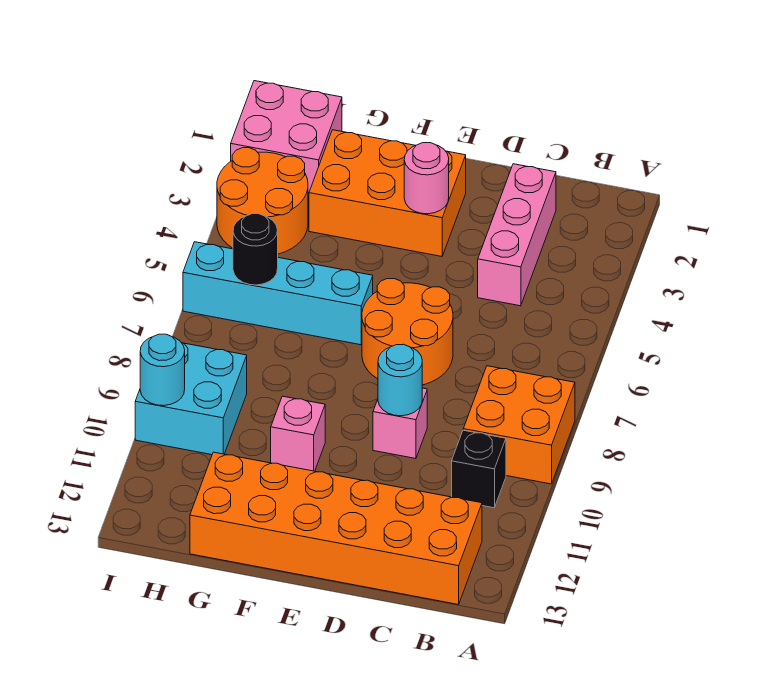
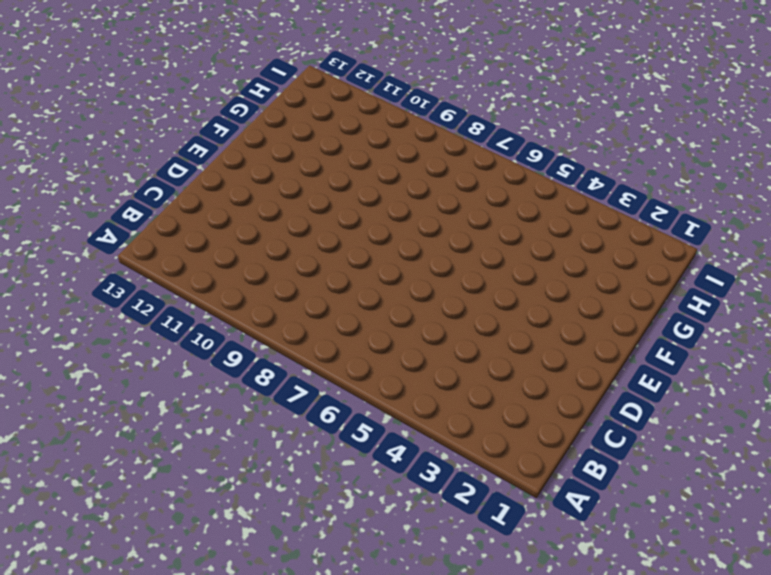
none -> orange brick A8:B9 level 1
none -> black brick B10 level 1
none -> orange brick B12:G13 level 1

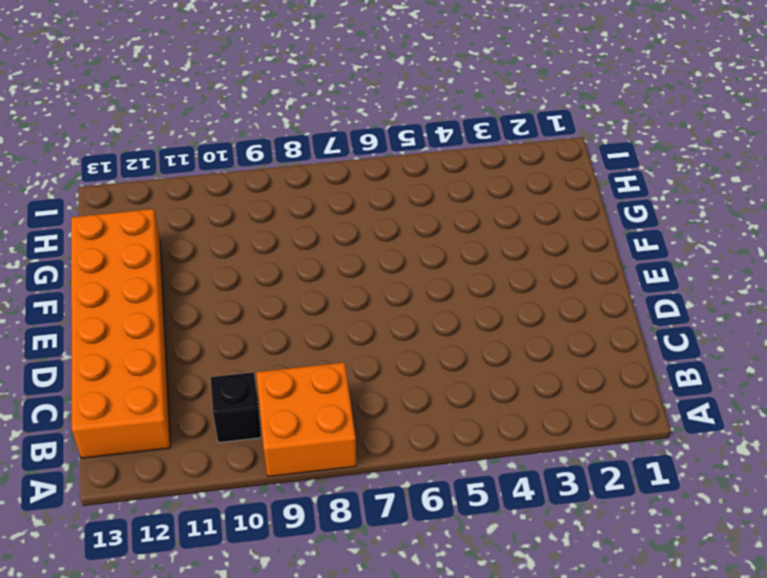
none -> pink brick C2:C4 level 1
none -> orange round brick D6:E7 level 1
none -> pink brick D9 level 1

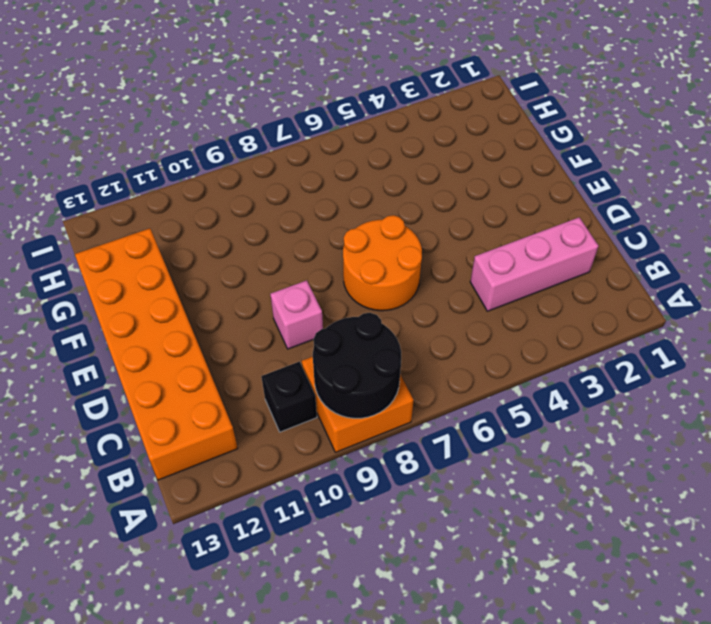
black round brick A8:B9 level 2 -> none
none -> orange brick E2:G3 level 1
none -> cyan brick F6:I6 level 1
none -> pink brick F10 level 1

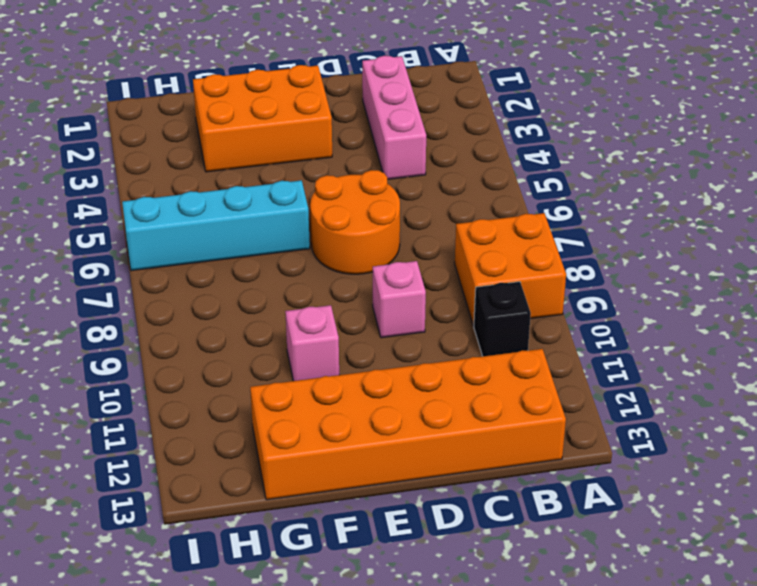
none -> pink brick H1:I2 level 1
none -> orange round brick H3:I4 level 1
none -> cyan brick H9:I10 level 1

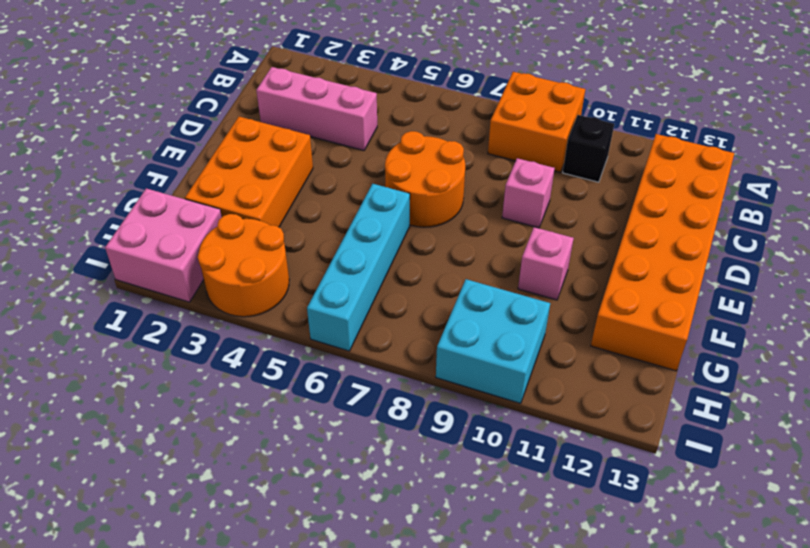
none -> cyan round brick D9 level 2
none -> pink round brick E3 level 2
none -> black round brick H6 level 2

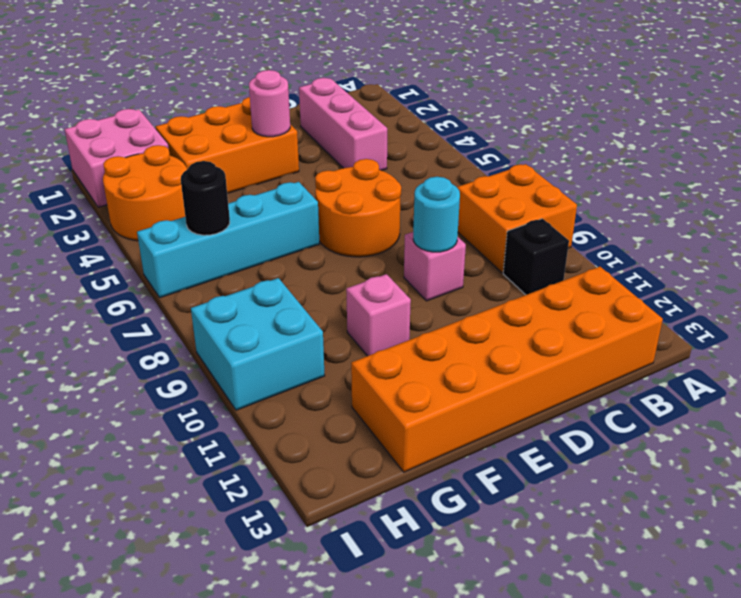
none -> cyan round brick I10 level 2

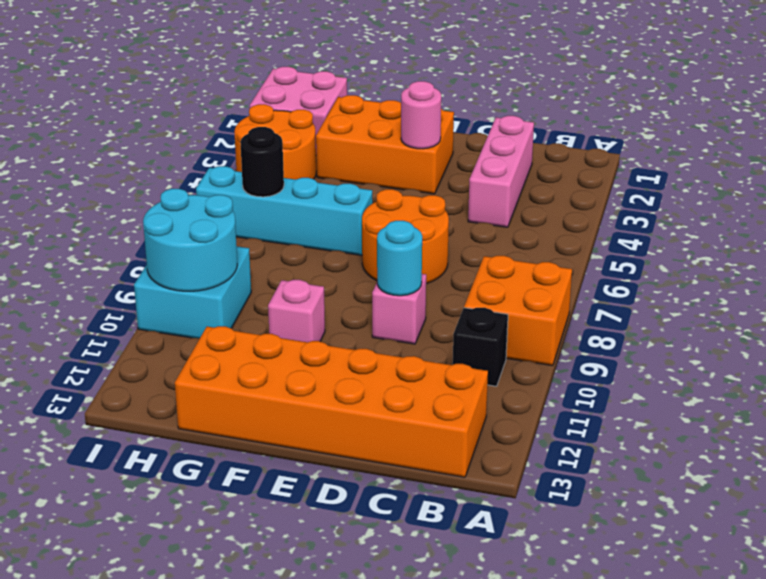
cyan round brick H9:I10 level 2 -> cyan round brick I10 level 2

